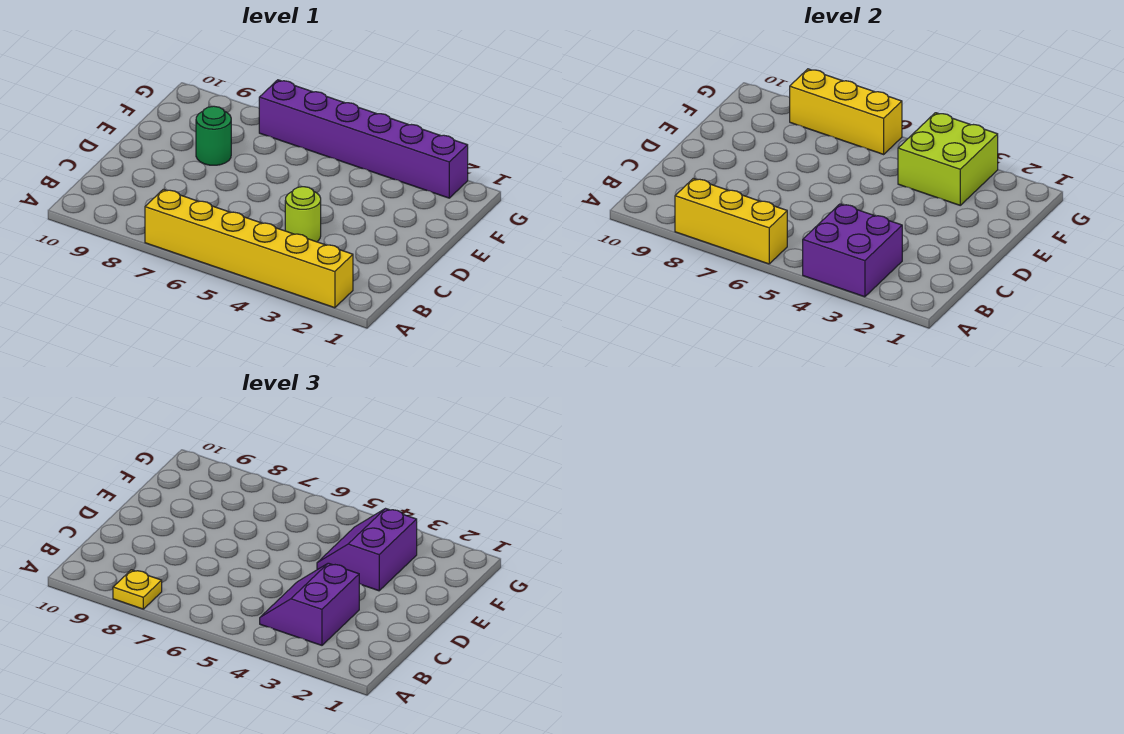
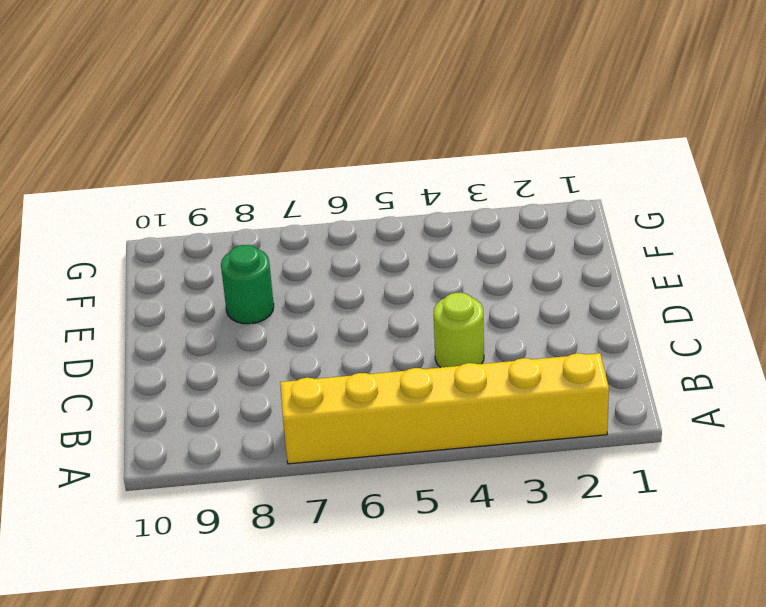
none -> purple brick G2:G7 level 1
none -> purple brick A3:B4 level 2

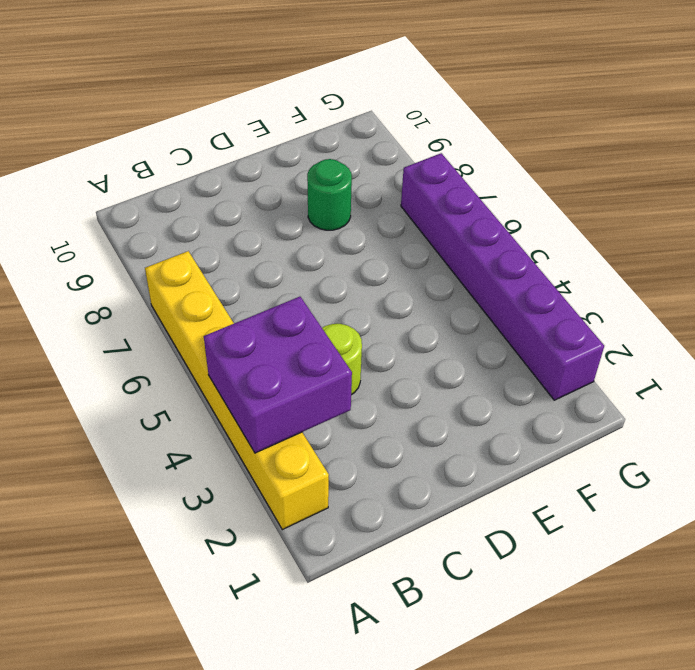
none -> yellow brick A6:A8 level 2
none -> lime brick F3:G4 level 2

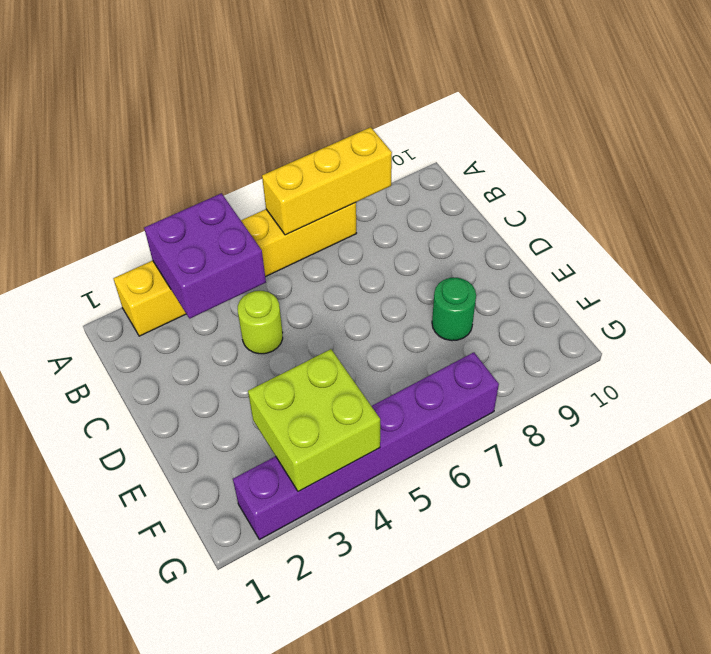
none -> yellow brick G6:G8 level 2
none -> yellow plate A8 level 3

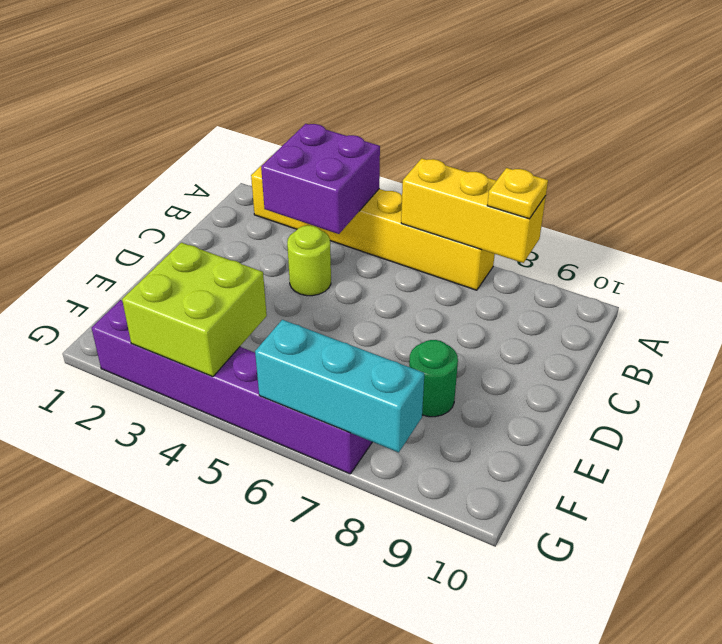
cyan brick G6:G8 level 2 -> yellow brick G6:G8 level 2
none -> purple slope B3:C4 level 3 top 3
none -> purple slope E3:F4 level 3 top 3

